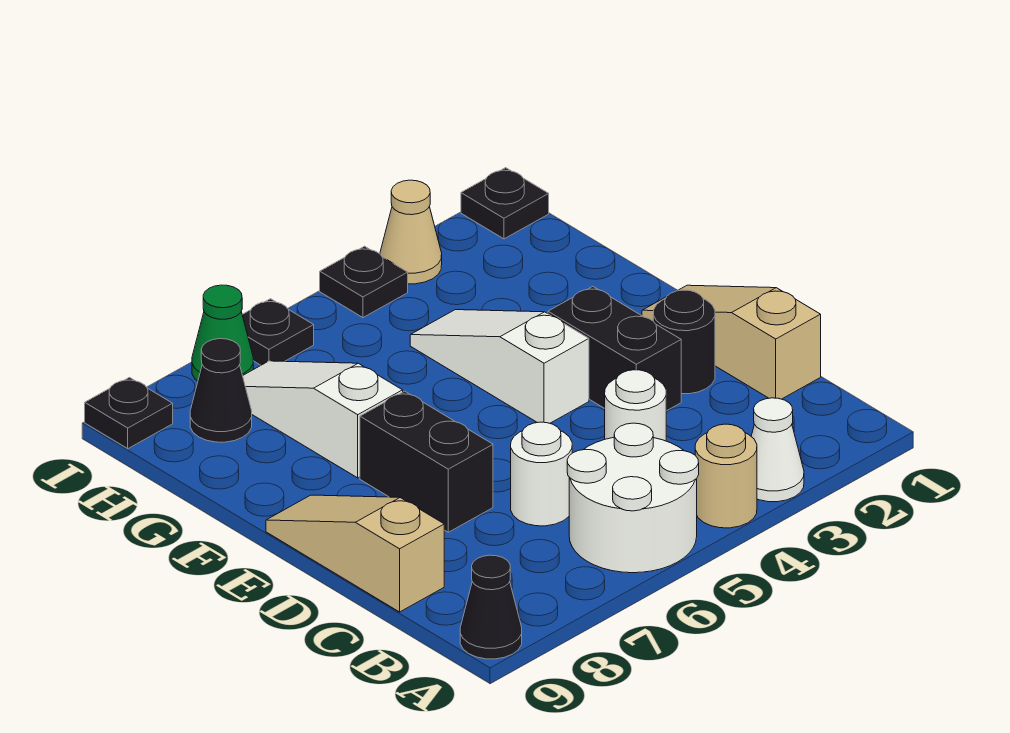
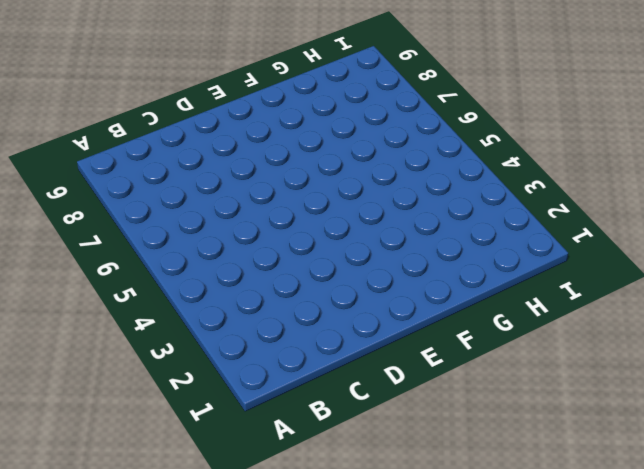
none -> white cone A3 level 1
none -> tan round brick A4 level 1
none -> white round brick A5:B6 level 1

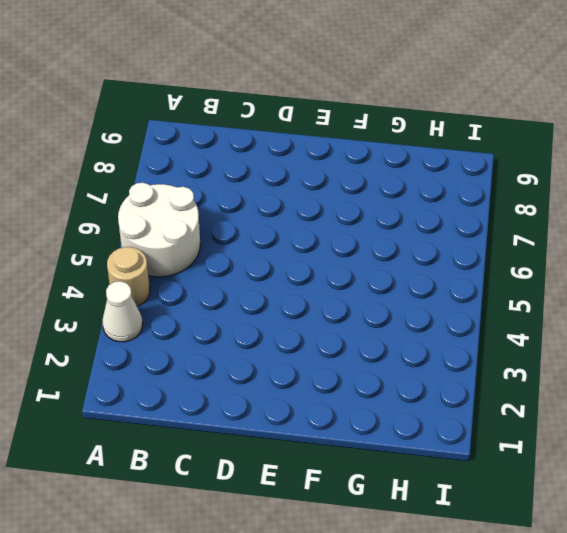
none -> black cone A9 level 1
none -> tan slope C1:E1 level 1 top C
none -> white round brick C4 level 1

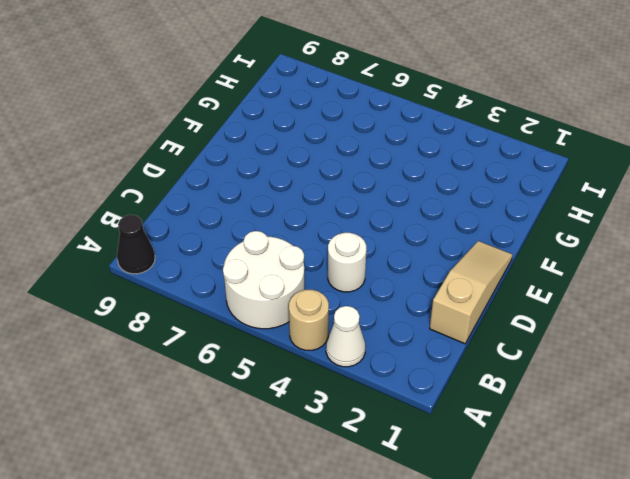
none -> white round brick C6 level 1
none -> tan slope C9:E9 level 1 top C
none -> black round brick D2 level 1

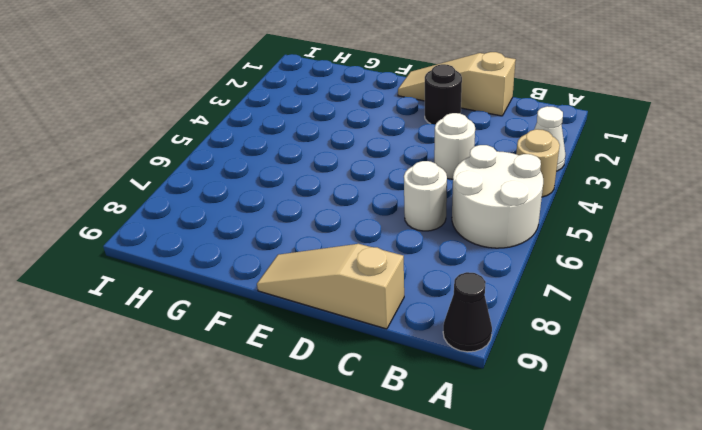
none -> black brick D3:E3 level 1
none -> black brick D7:E7 level 1
none -> white slope E4:G4 level 1 top E

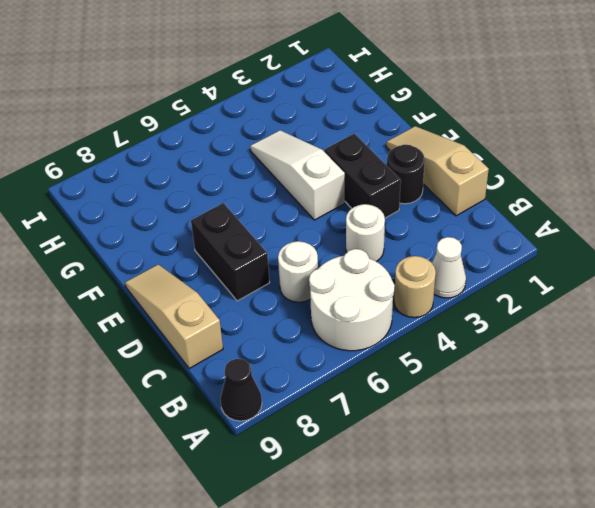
none -> white slope F7:H7 level 1 top F
none -> black cone H8 level 1
none -> black plate I1 level 1

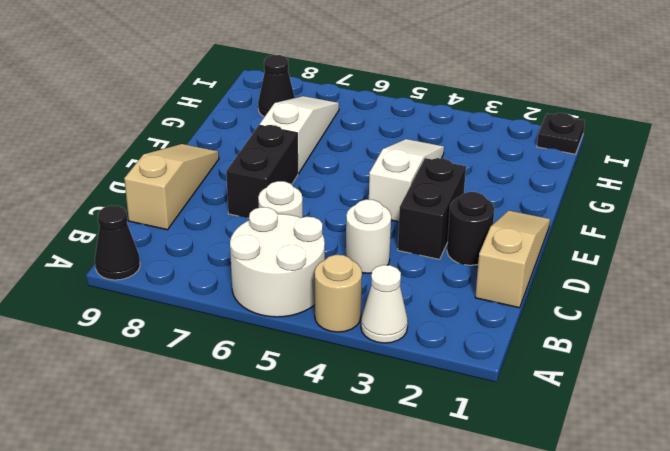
none -> tan cone I3 level 1
none -> black plate I4 level 1
none -> black plate I6 level 1

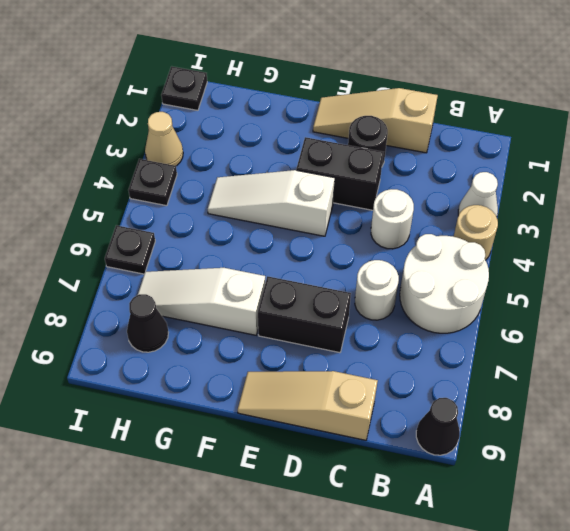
none -> green cone I7 level 1
none -> black plate I9 level 1

